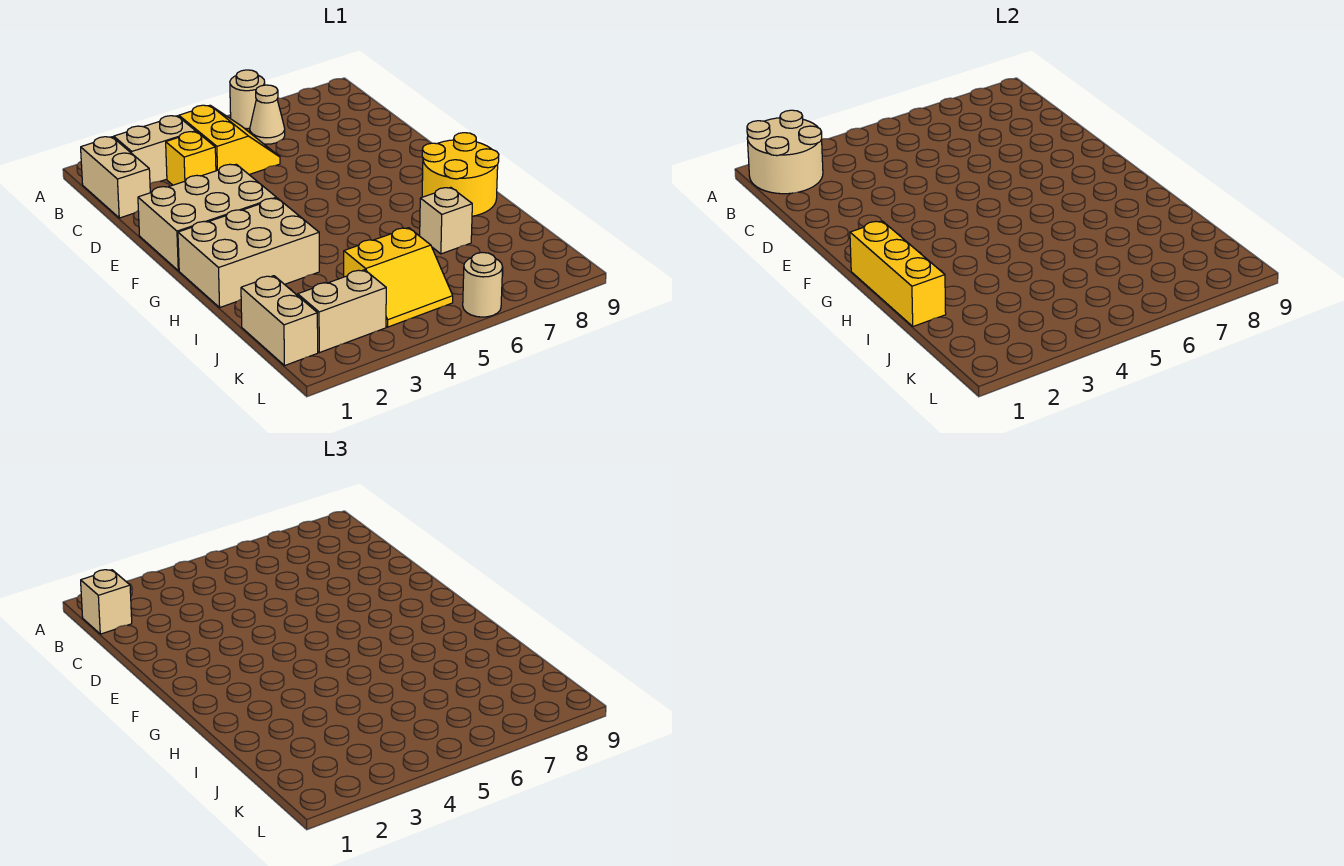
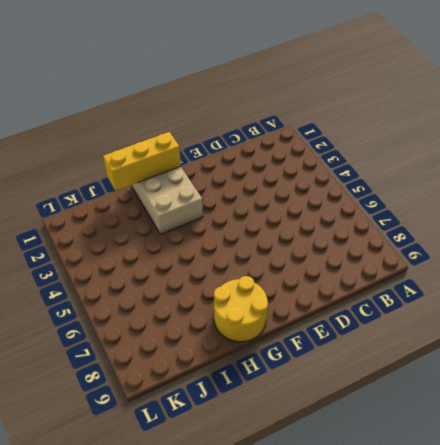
none -> tan round brick A6 level 1
none -> tan brick B1:C1 level 1
none -> tan brick B2:B3 level 1

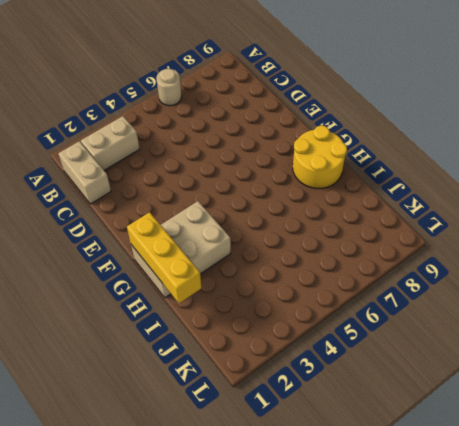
none -> yellow slope B4:C5 level 1 top 4
none -> tan cone B6 level 1
none -> yellow brick C3 level 1

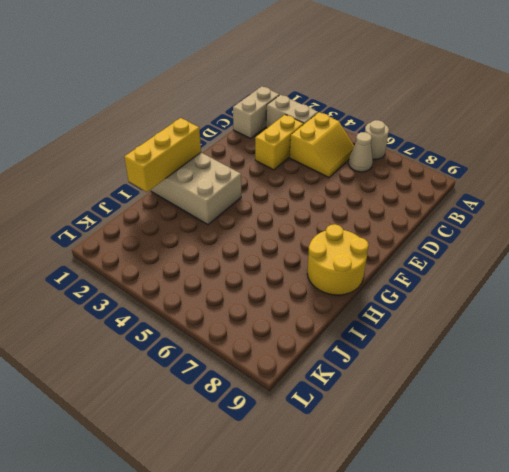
yellow brick C3:D3 level 1 -> yellow brick C3 level 1
none -> tan brick E1:F3 level 1
none -> tan brick I7 level 1
none -> tan brick J1:K1 level 1

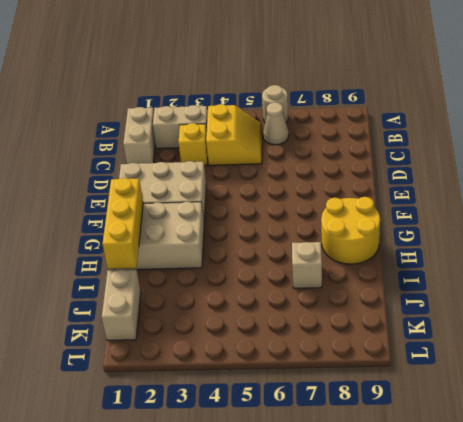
none -> yellow slope J4:K5 level 1 top J
none -> tan brick K2:K3 level 1
none -> tan round brick L6 level 1

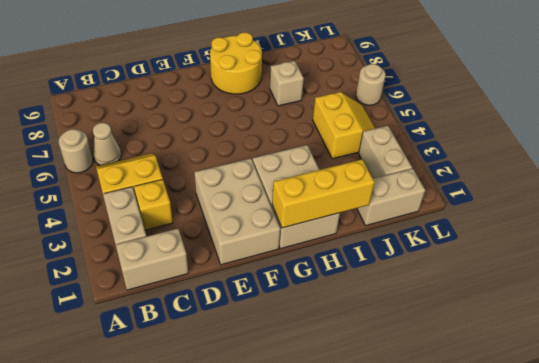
none -> tan round brick A1:B2 level 2
none -> tan brick B1 level 3

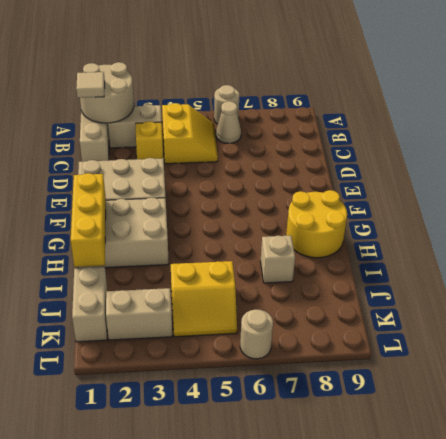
tan tile B1 level 3 -> tan brick B1 level 3

